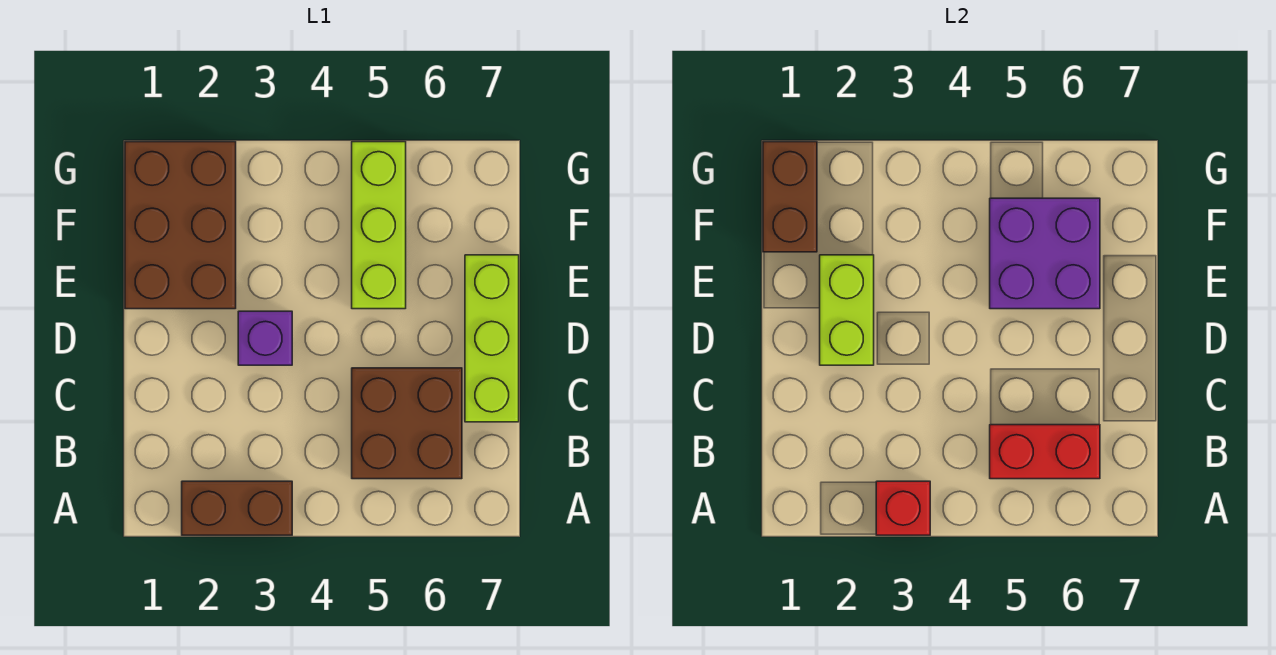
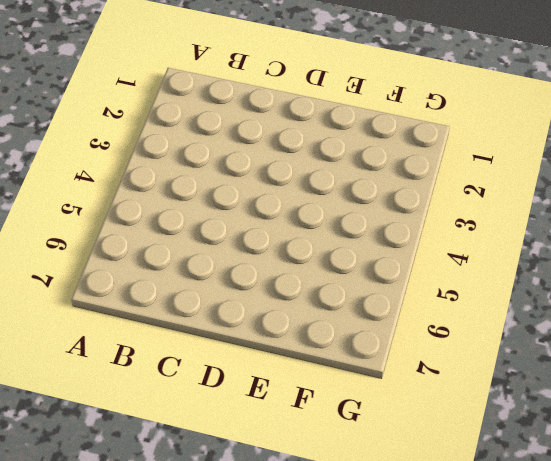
none -> brown brick A2:A3 level 1
none -> brown brick B5:C6 level 1

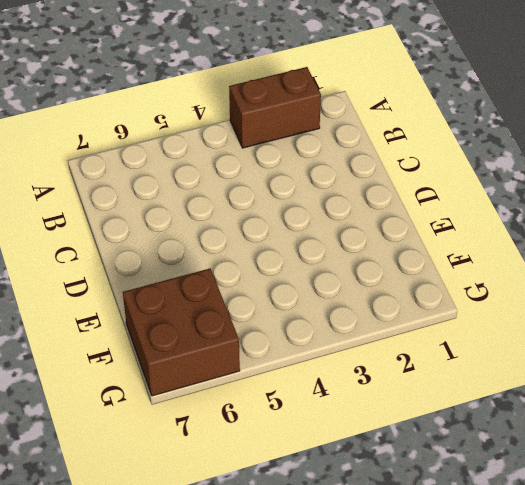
brown brick F6:G7 level 1 -> brown brick B5:C6 level 1
none -> lime brick C7:E7 level 1
none -> purple brick D3 level 1

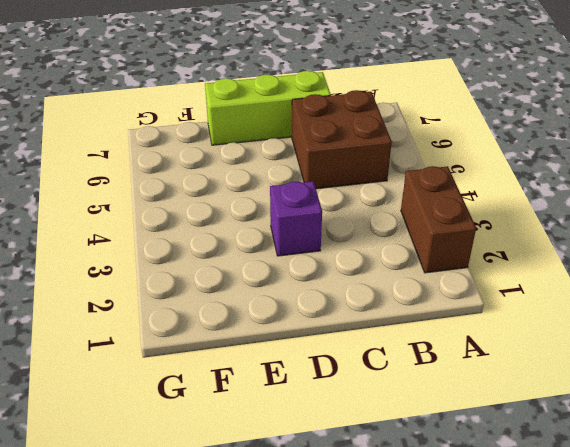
none -> brown brick E1:G2 level 1
none -> lime brick E5:G5 level 1

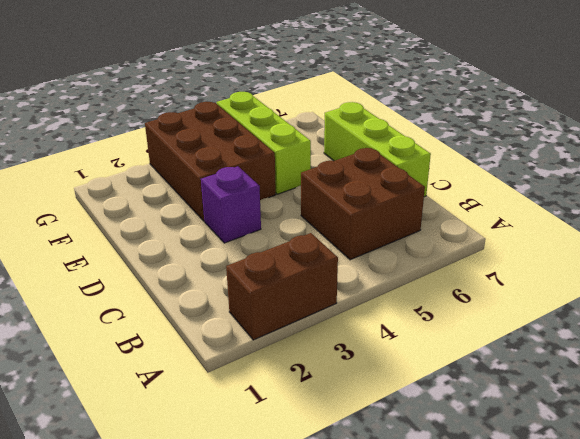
brown brick E3:G4 level 1 -> brown brick E1:G2 level 1
none -> red brick A3 level 2
none -> red brick B5:B6 level 2

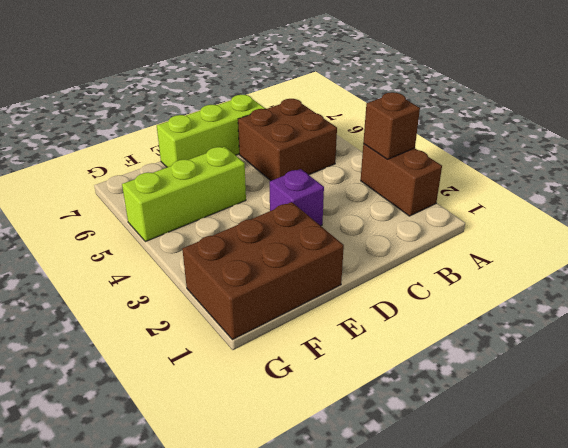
brown brick A3 level 2 -> red brick A3 level 2
none -> red brick B5:B6 level 2
none -> lime brick D2:E2 level 2

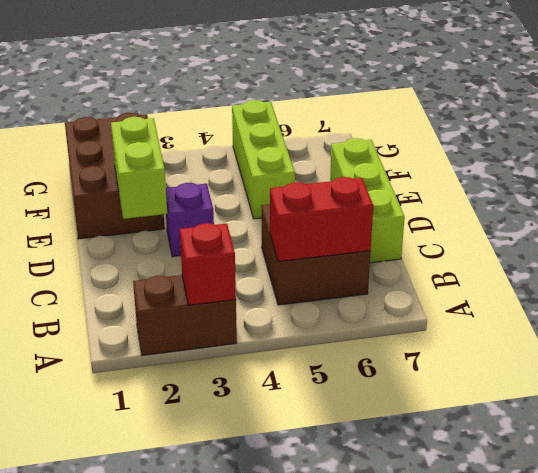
none -> purple brick E5:F6 level 2
none -> brown brick F1:G1 level 2

